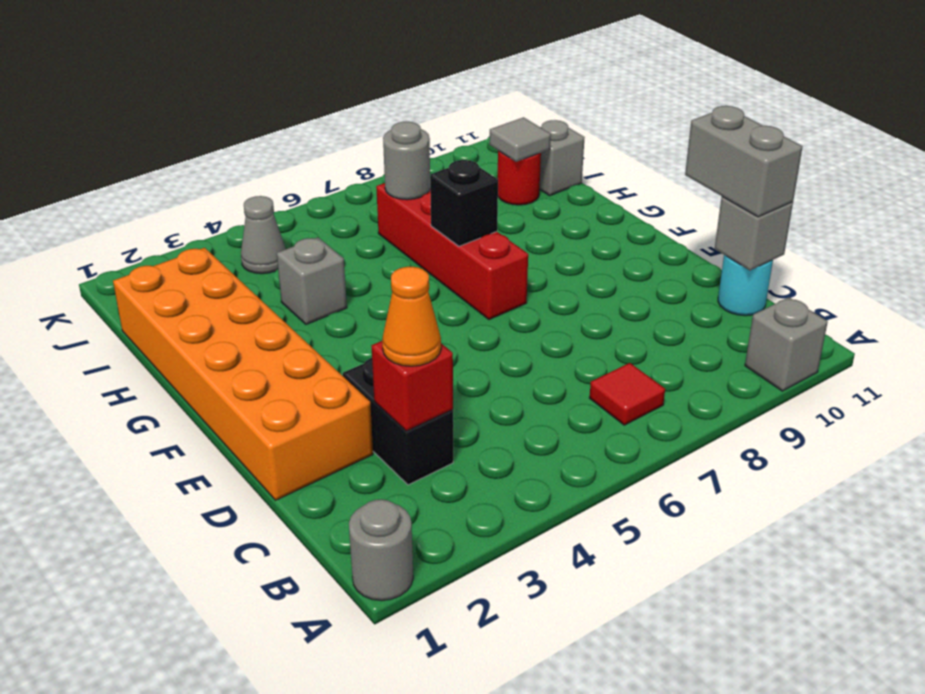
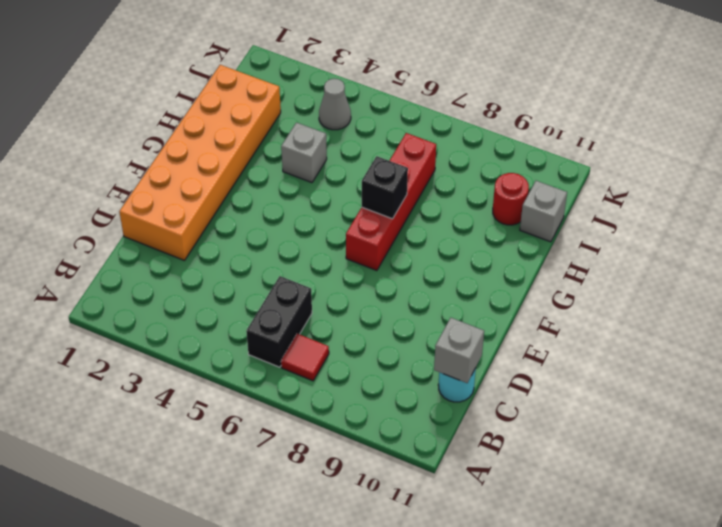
black brick B6:C6 level 1 -> black brick C3:D3 level 1
none -> grey round brick A1 level 1
none -> grey brick A10 level 1
none -> red brick C3 level 2

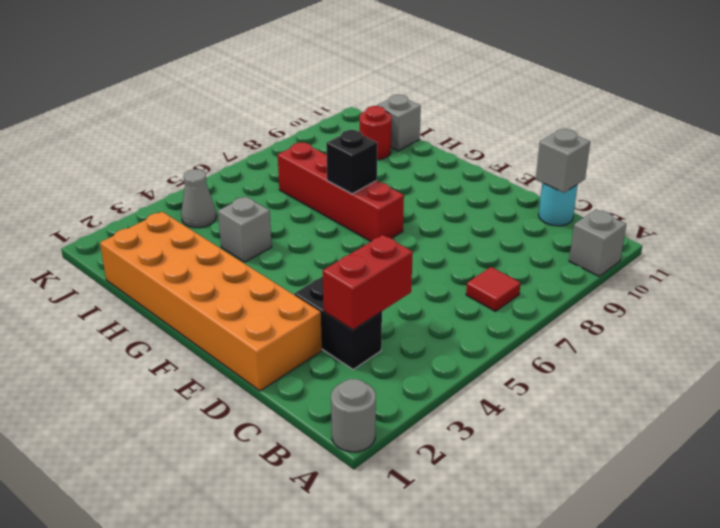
red brick C3:C4 level 2 -> red brick C3 level 2
none -> grey round brick I7 level 2
none -> grey tile I10 level 2
none -> orange cone C3 level 3

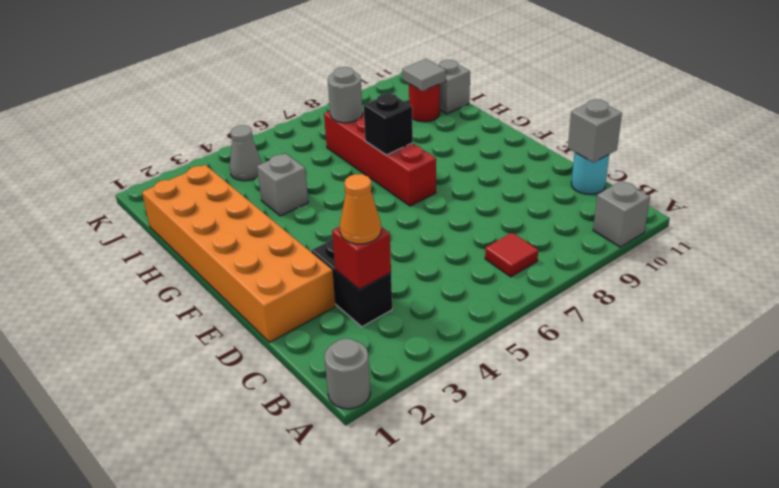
none -> grey brick C11:D11 level 3

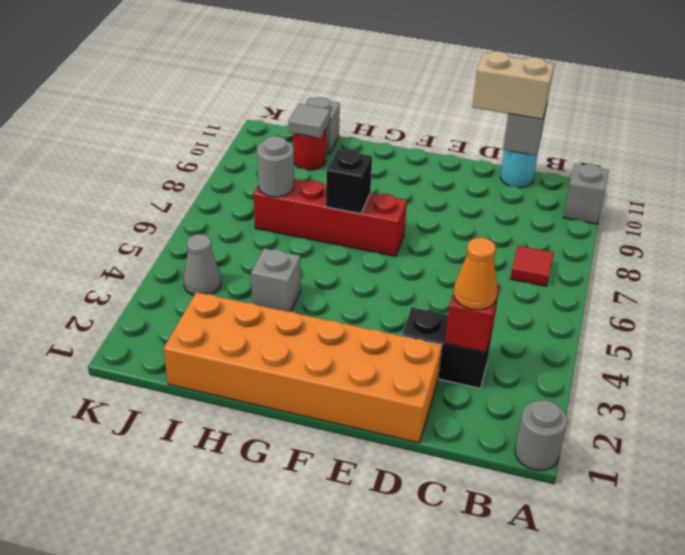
tan brick C11:D11 level 3 -> grey brick C11:D11 level 3

